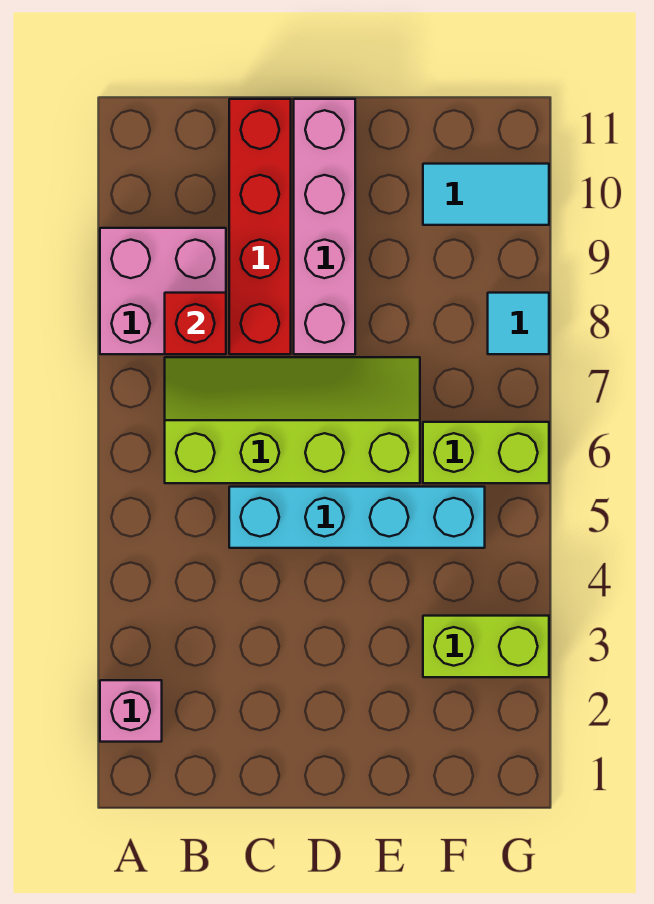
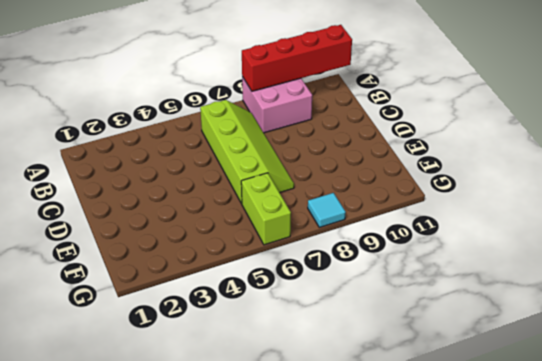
red brick A8:A11 level 2 -> red brick C8:C11 level 1
none -> pink brick A2 level 1
none -> cyan brick C5:F5 level 1

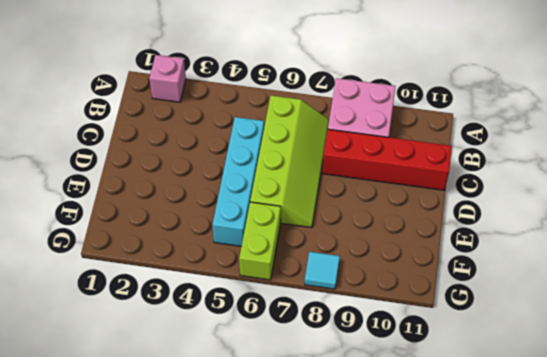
none -> pink brick D8:D11 level 1
none -> lime brick F3:G3 level 1

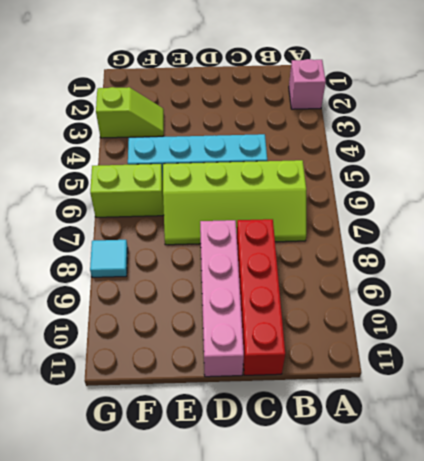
lime slope F3:G3 level 1 top G -> lime brick F3:G3 level 1
none -> pink brick A8:B9 level 1
none -> cyan tile F10:G10 level 1

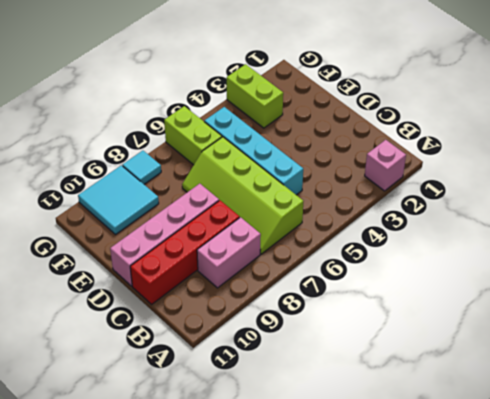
pink brick B8:B9 level 1 -> pink brick A8:B9 level 1
cyan tile F9:G10 level 1 -> cyan tile F10:G10 level 1
none -> red brick B8 level 2

